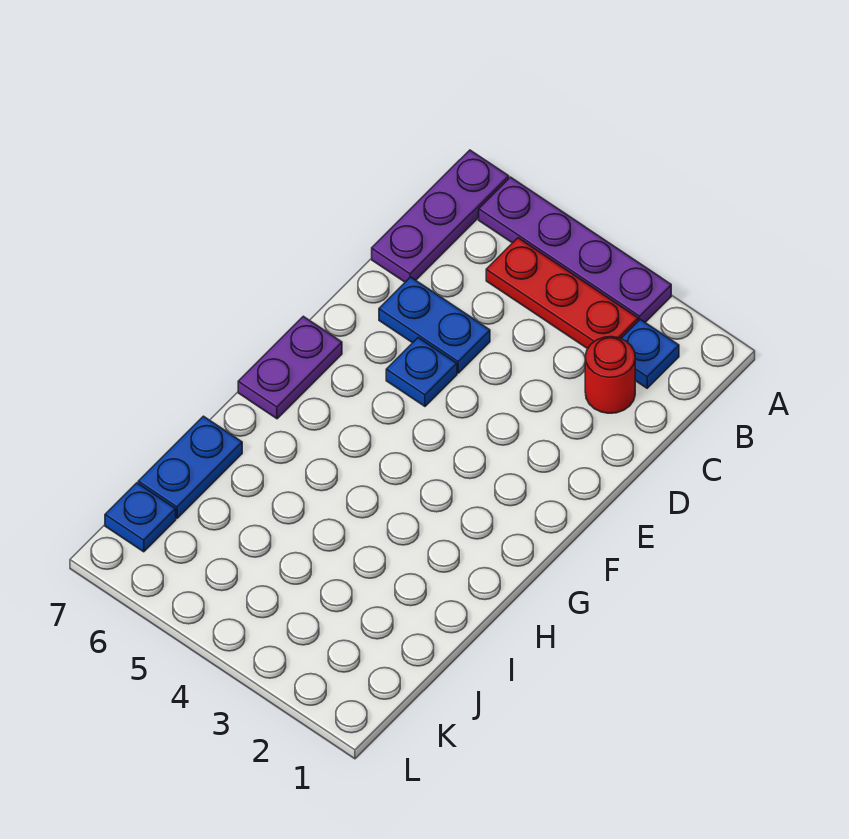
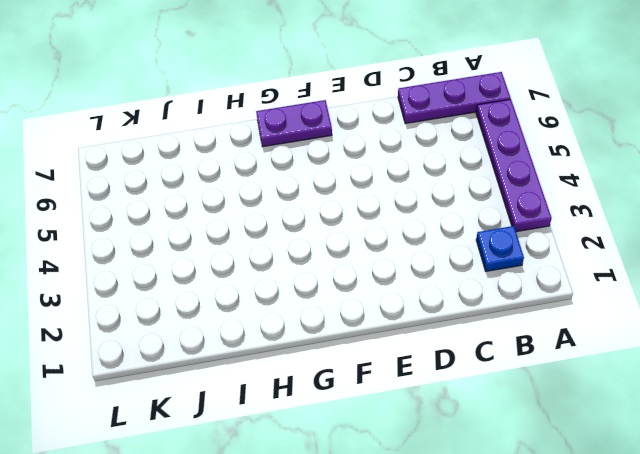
none -> red plate B3:B5 level 1
none -> red round brick C2 level 1

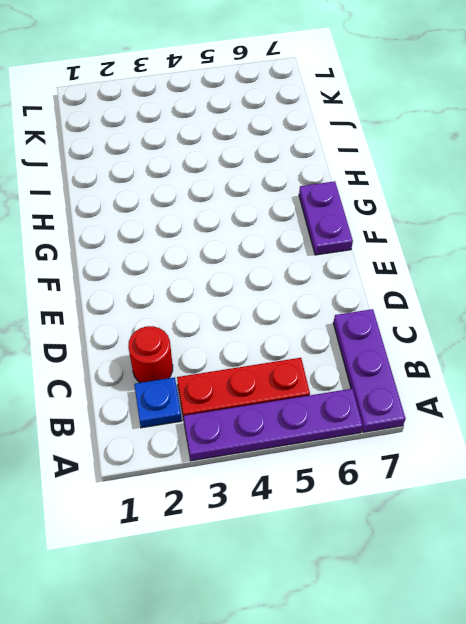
none -> blue plate D5:D6 level 1
none -> blue plate E5 level 1

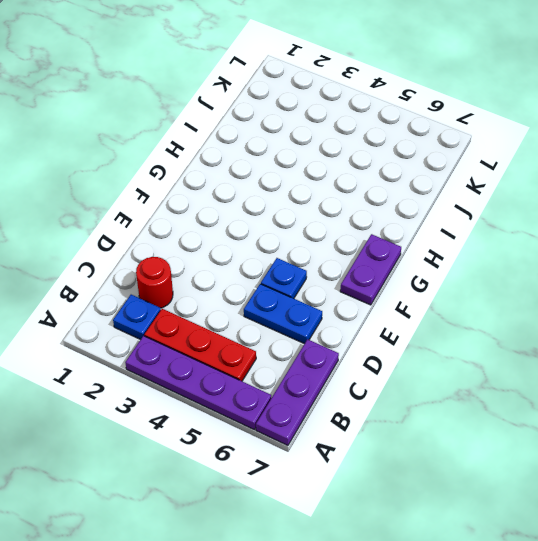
none -> blue plate I7:J7 level 1
none -> blue plate K7 level 1

